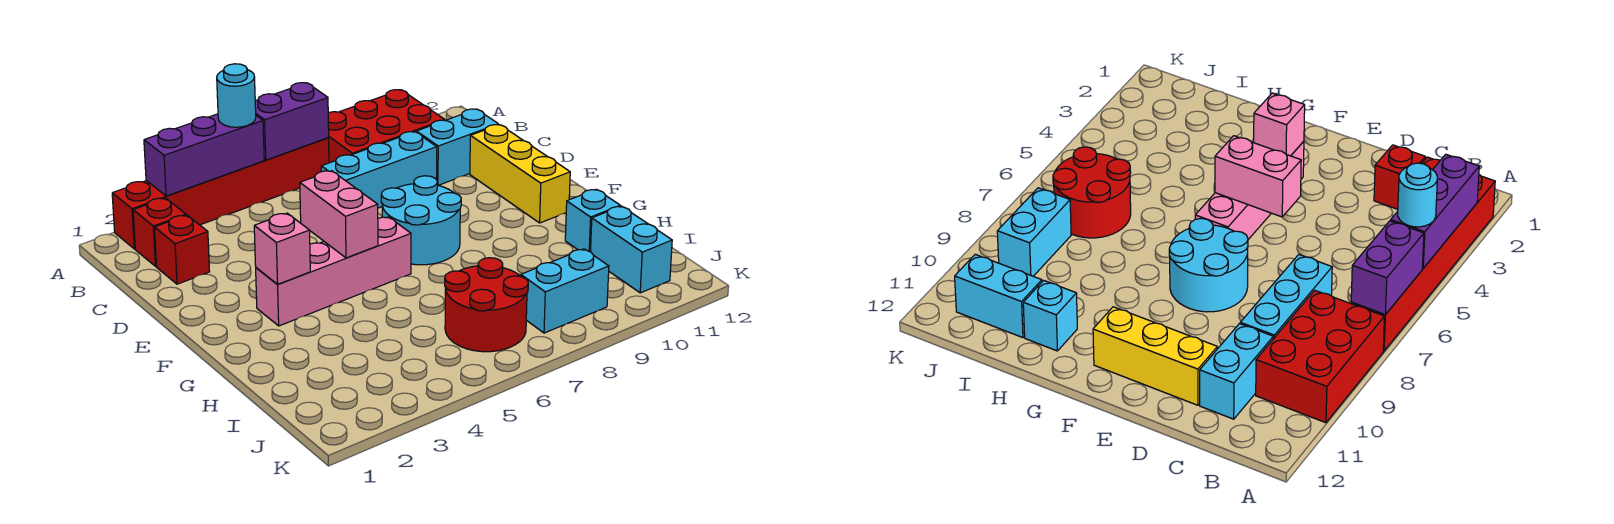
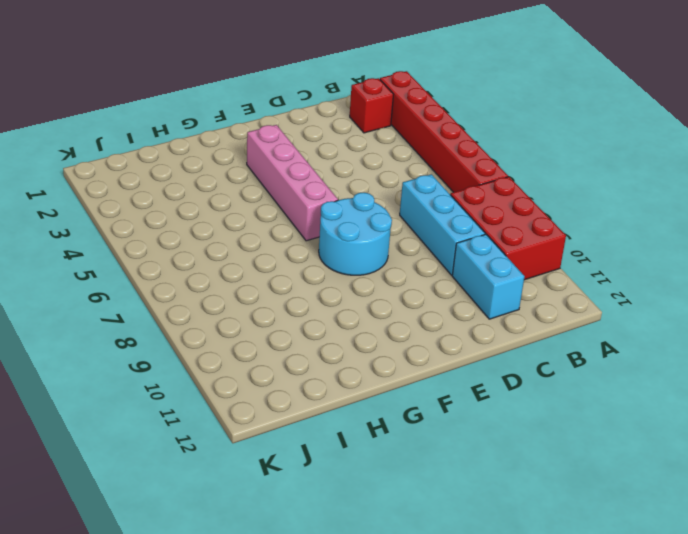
none -> red brick C2 level 1
none -> yellow brick D11:F11 level 1
none -> cyan brick H11 level 1

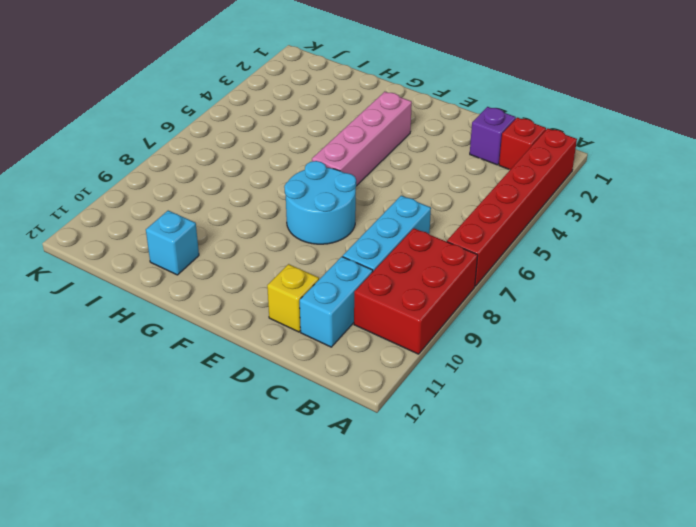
purple brick C2 level 1 -> red brick C2 level 1
yellow brick D11 level 1 -> yellow brick D11:F11 level 1
none -> red round brick I6:J7 level 1
none -> cyan brick I11:J11 level 1
none -> cyan brick J8:J9 level 1

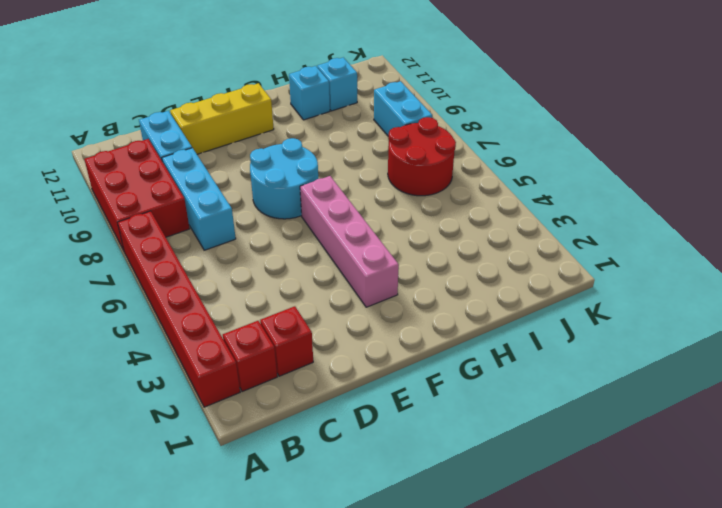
cyan brick I11 level 1 -> cyan brick I11:J11 level 1
none -> purple brick A3:A5 level 2
none -> purple brick A6:A7 level 2
none -> pink brick E5:F5 level 2

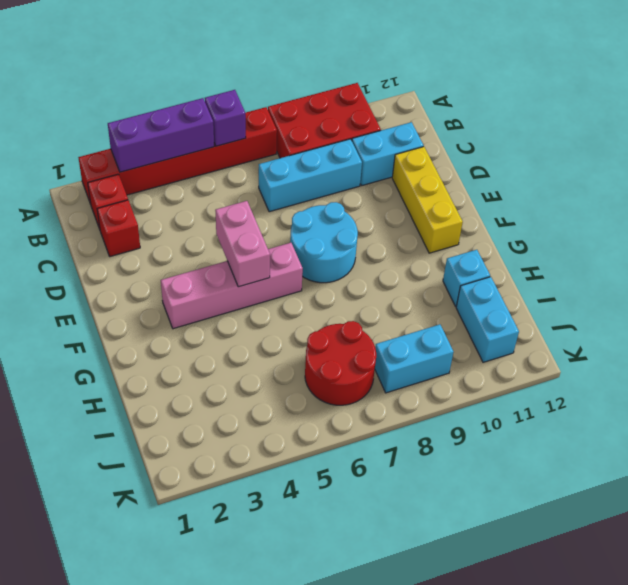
purple brick A6 level 2 -> purple brick A6:A7 level 2
none -> pink brick F3 level 2
none -> cyan round brick A5 level 3

